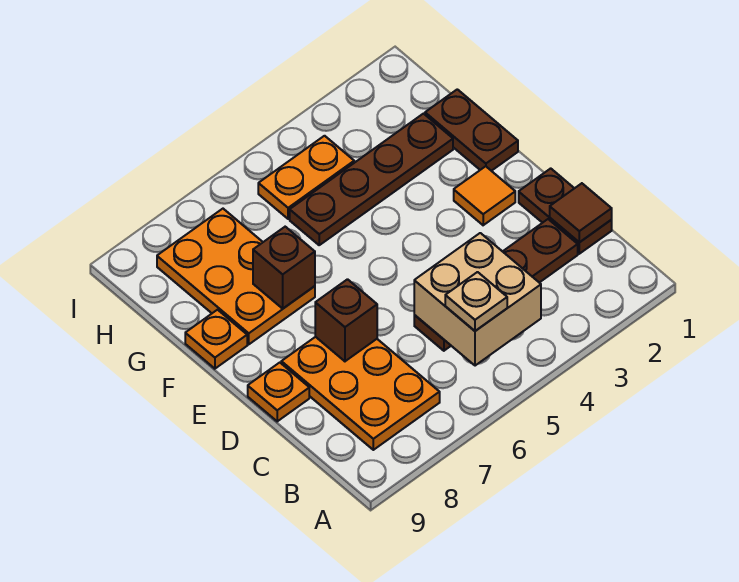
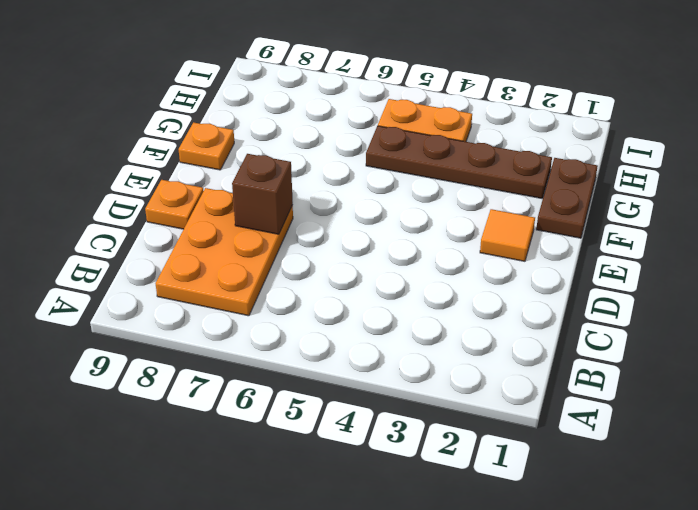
none -> brown plate C1:D1 level 1
none -> brown plate C2:C5 level 1
none -> orange plate F7:H8 level 1

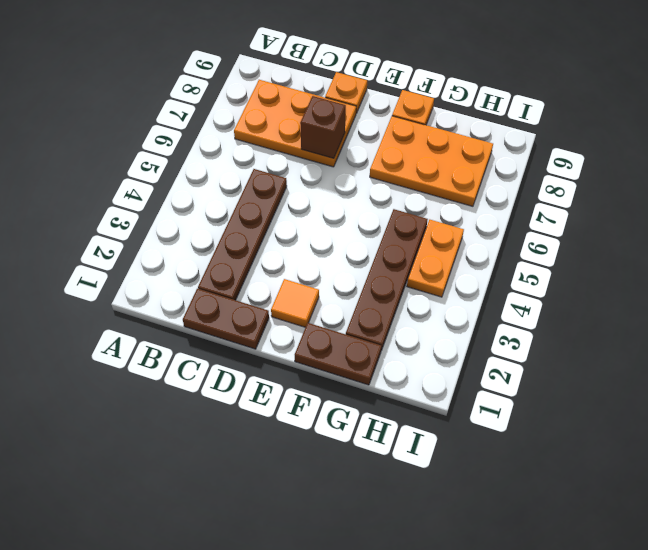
none -> tan brick B4:C5 level 2
none -> brown tile C1 level 2
none -> brown brick F7 level 2

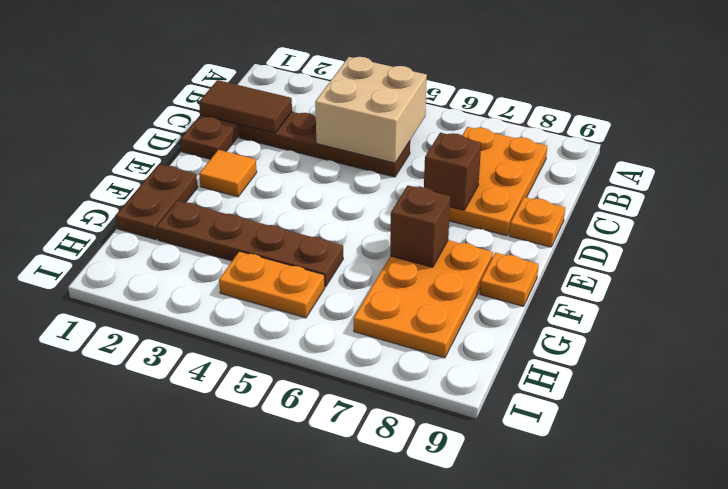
brown tile C1:C2 level 2 -> brown tile C1 level 2
none -> tan plate B5 level 3

